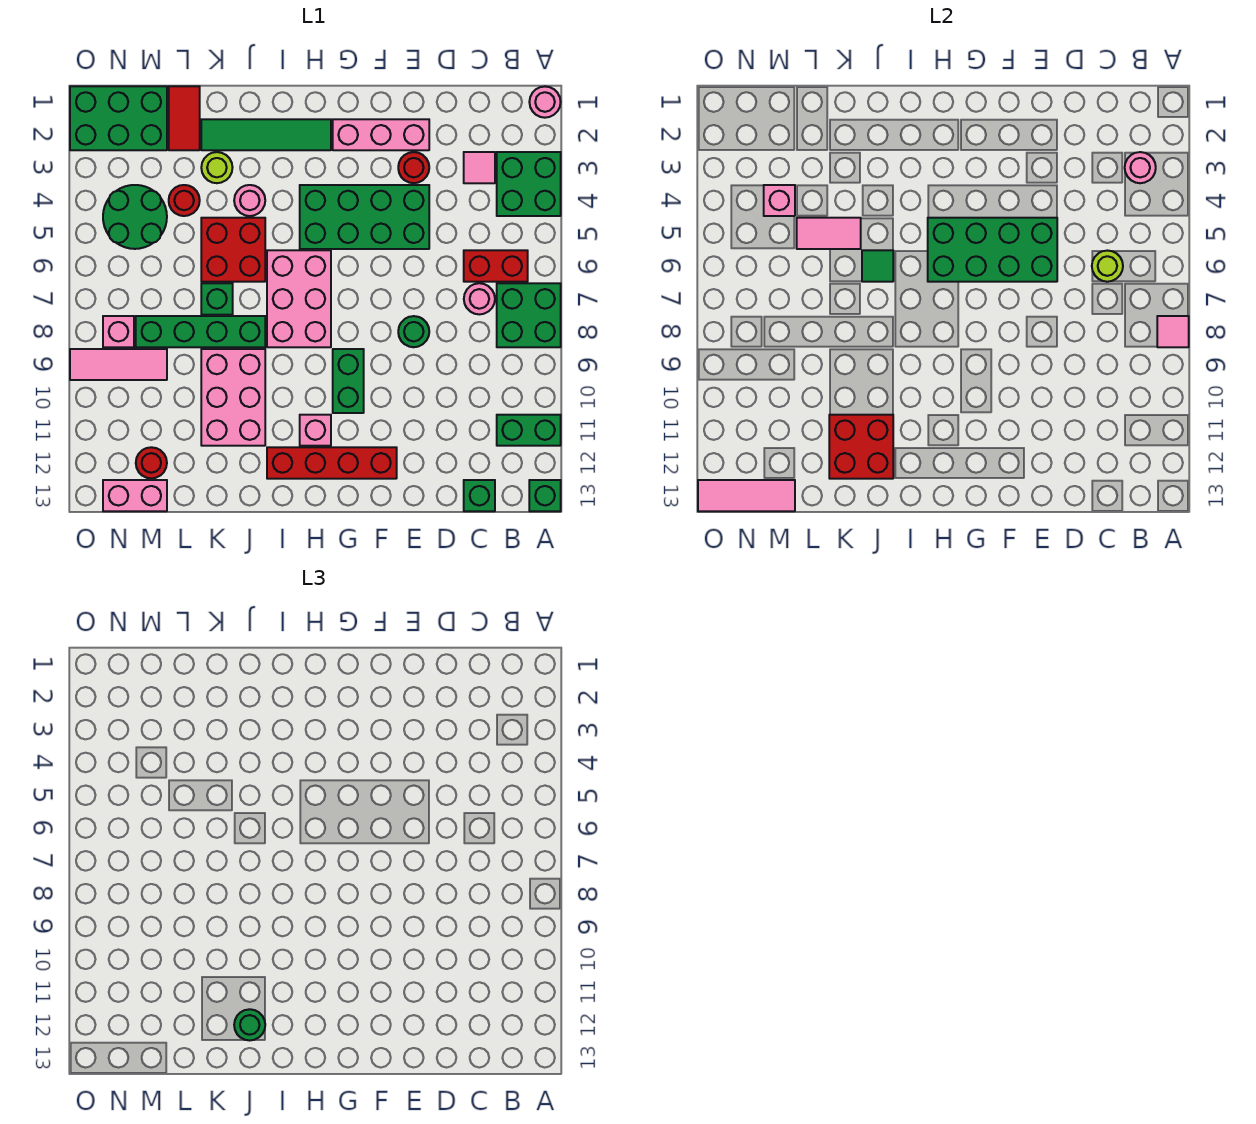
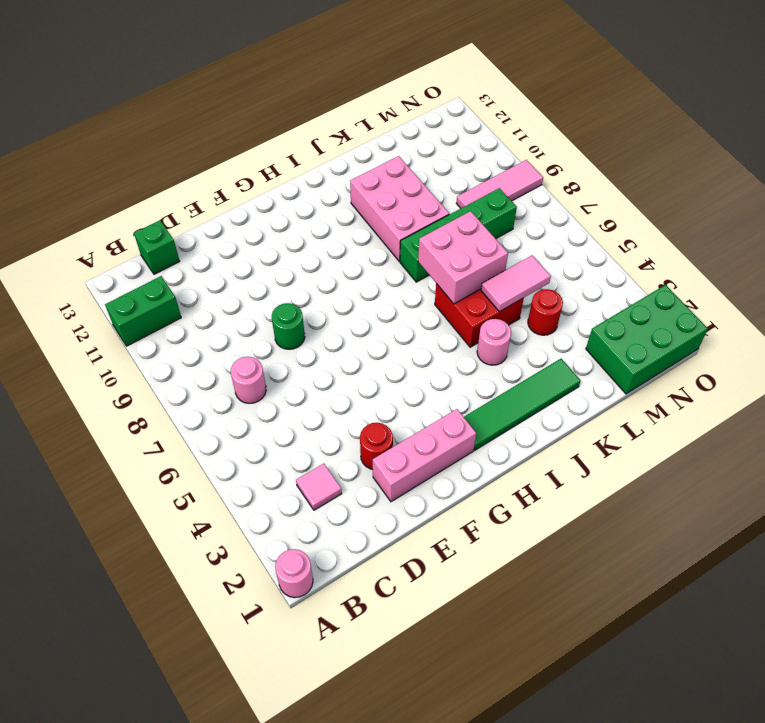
pink brick J6:K7 level 2 -> green tile J6 level 2
none -> green brick A3:B4 level 1
none -> green brick A7:B8 level 1
none -> green brick A13 level 1
none -> red brick B6:C6 level 1

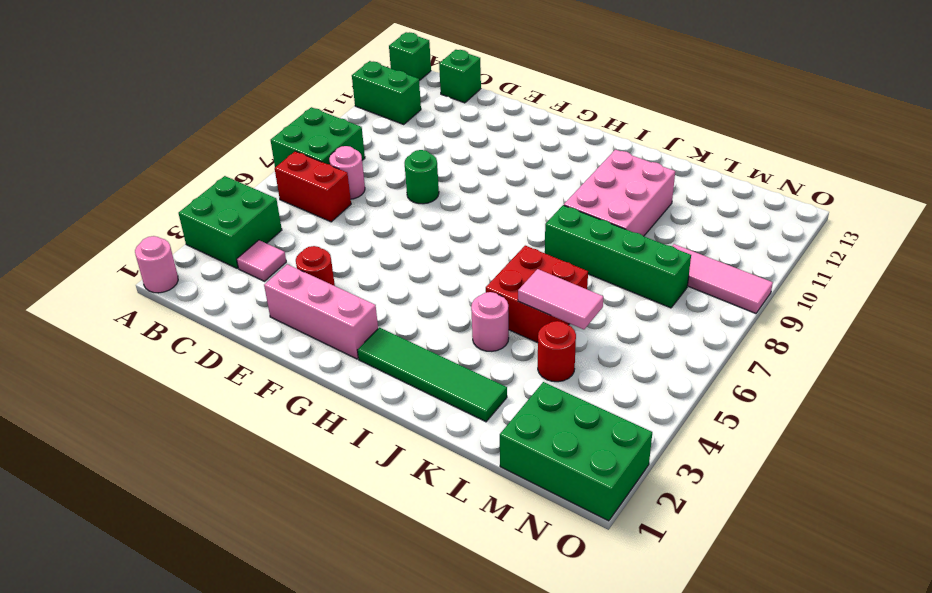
none -> green brick E4:H5 level 1
none -> red brick F12:I12 level 1
none -> green brick G9:G10 level 1
none -> pink brick H6:I8 level 1

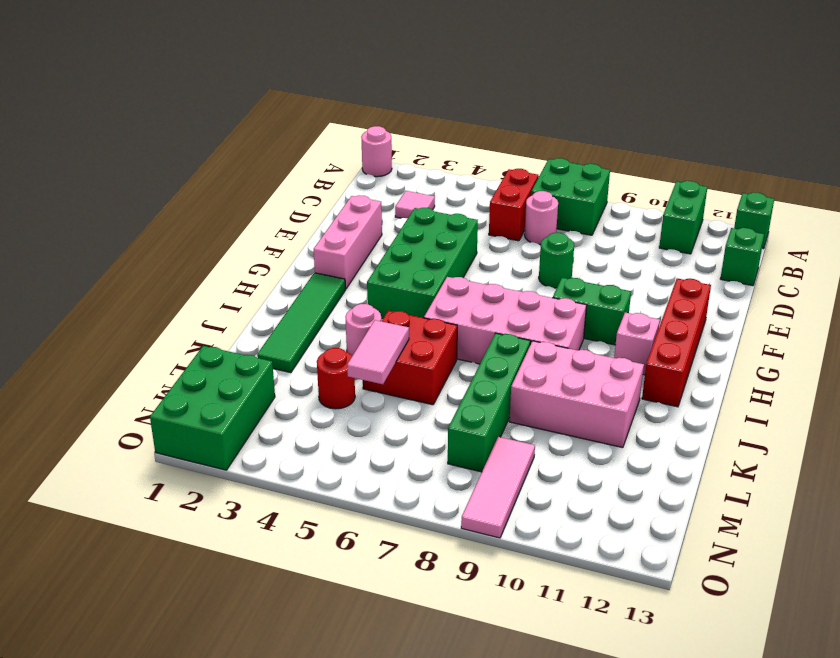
pink brick H6:I9 level 1 -> pink brick H6:I8 level 1
none -> green brick A3:B4 level 1
none -> red round brick E3 level 1
none -> lime round brick K3 level 1
none -> green brick K7 level 1

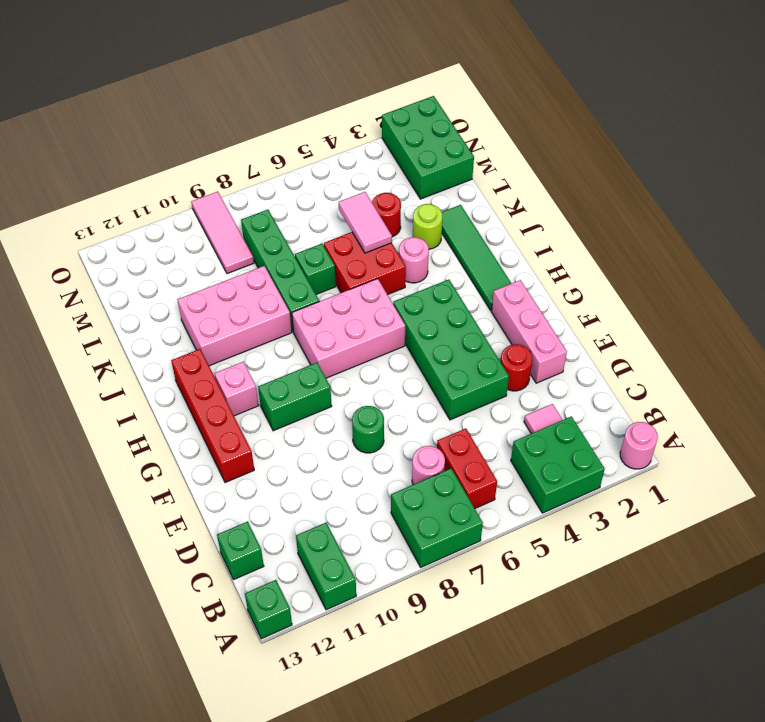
none -> red tile L1:L2 level 1
none -> green round brick M4:N5 level 1
none -> red round brick M12 level 1
none -> pink brick M13:N13 level 1

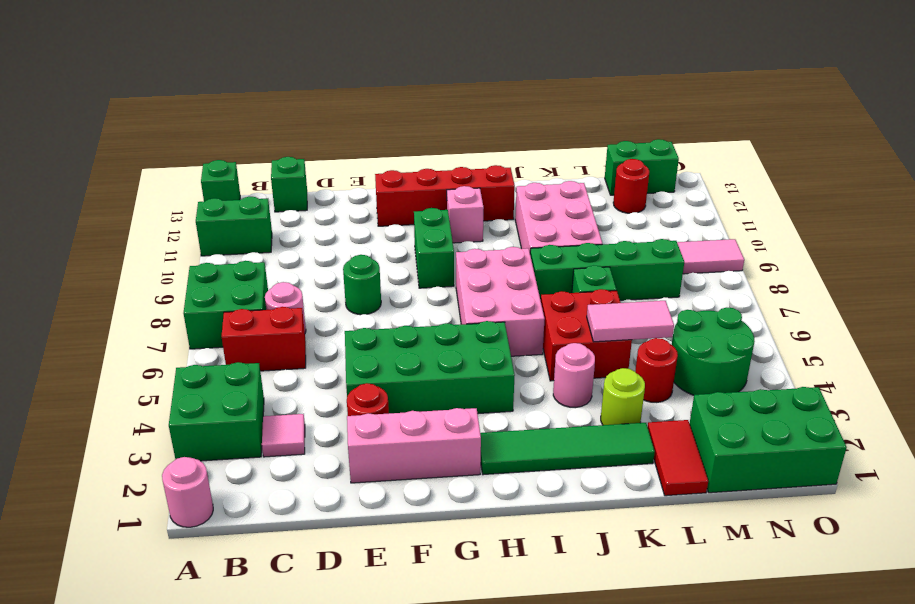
green brick M13:N13 level 1 -> pink brick M13:N13 level 1
none -> pink brick N8 level 1
none -> pink tile A8 level 2
none -> pink round brick B3 level 2
none -> lime round brick C6 level 2

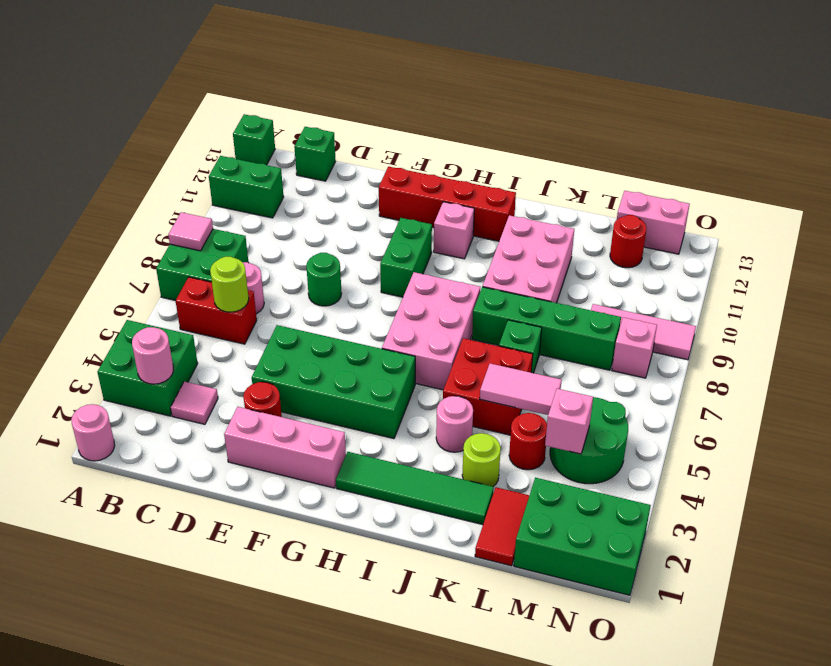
none -> green brick E5:H6 level 2
none -> green tile J6 level 2
none -> red brick J11:K12 level 2
none -> pink tile M13:O13 level 2

